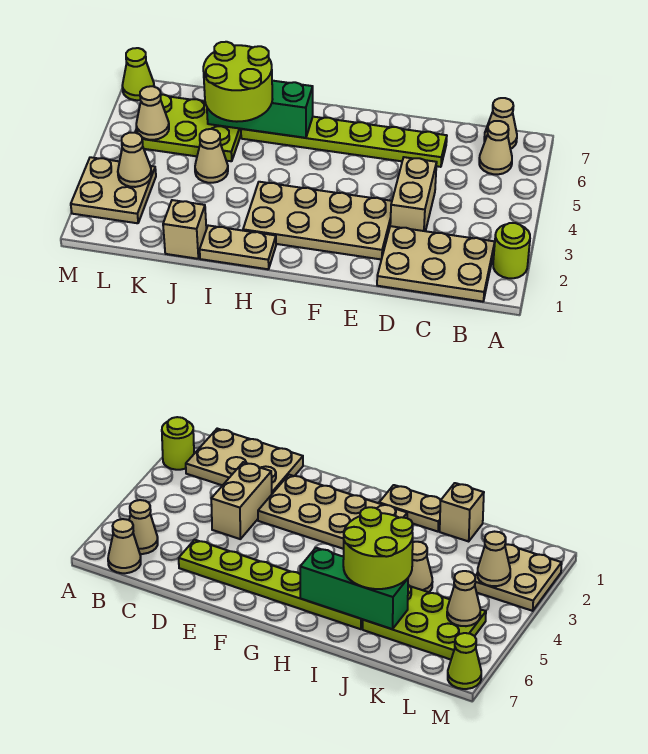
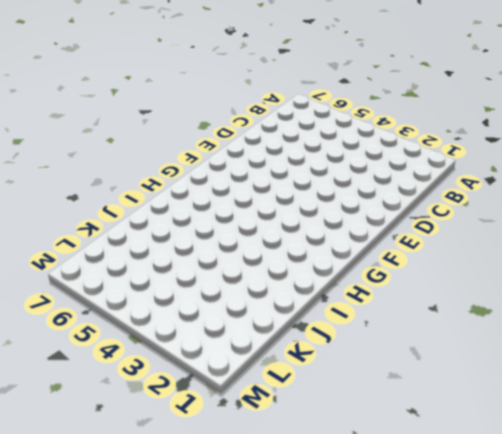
none -> lime round brick A2 level 1
none -> tan plate B1:D2 level 1
none -> tan cone B6 level 1

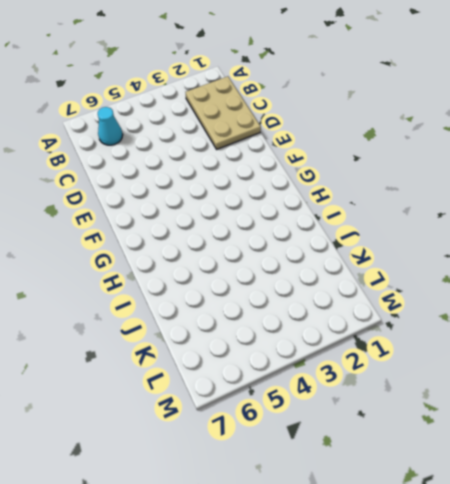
cyan cone B6 level 1 -> tan cone B6 level 1
none -> lime round brick A2 level 1
none -> tan cone B7 level 1
none -> tan brick D3:D4 level 1

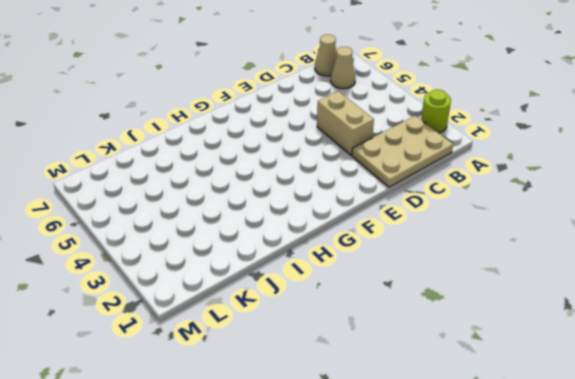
none -> lime plate D6:I6 level 1
none -> tan plate E2:H3 level 1
none -> tan plate H1:I1 level 1

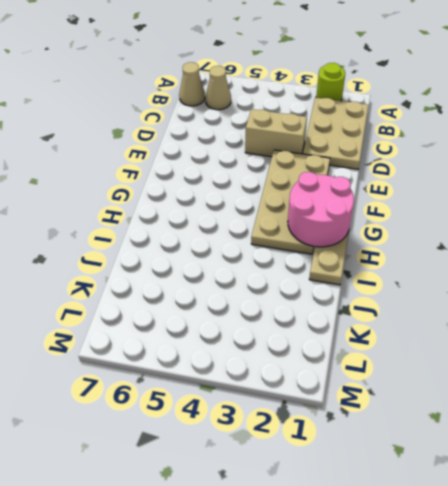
pink round brick G1:H2 level 2 -> none
none -> lime plate D6:I6 level 1
none -> tan brick J1 level 1
none -> tan cone J4 level 1

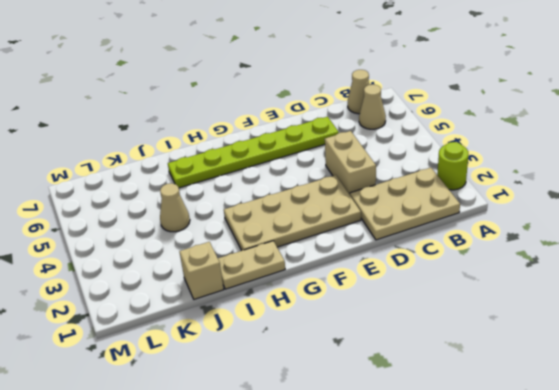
none -> lime plate J5:L6 level 1
none -> tan plate L2:M3 level 1
none -> lime cone M7 level 1

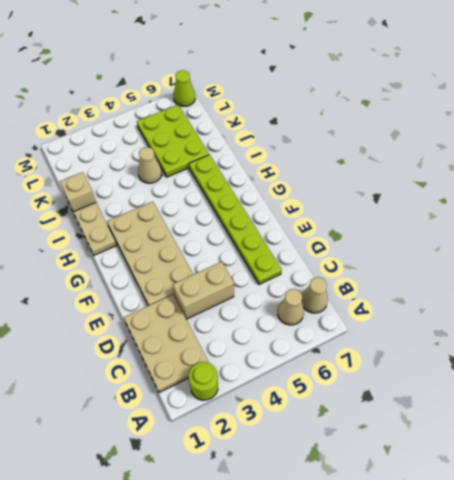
none -> tan plate L2:M3 level 1
none -> green brick H6:J6 level 2
none -> tan cone L3 level 2

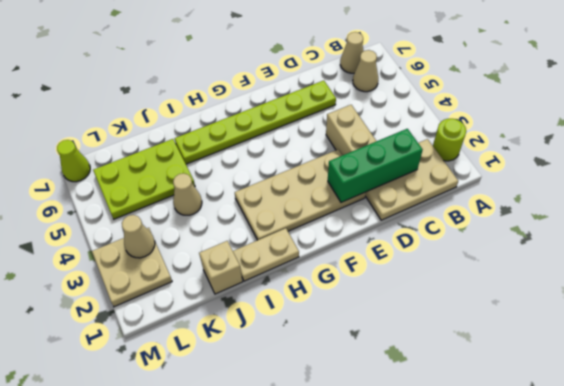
green brick C2:E2 level 2 -> green brick H6:J6 level 2
none -> tan cone L5 level 2
none -> lime round brick I5:J6 level 3

